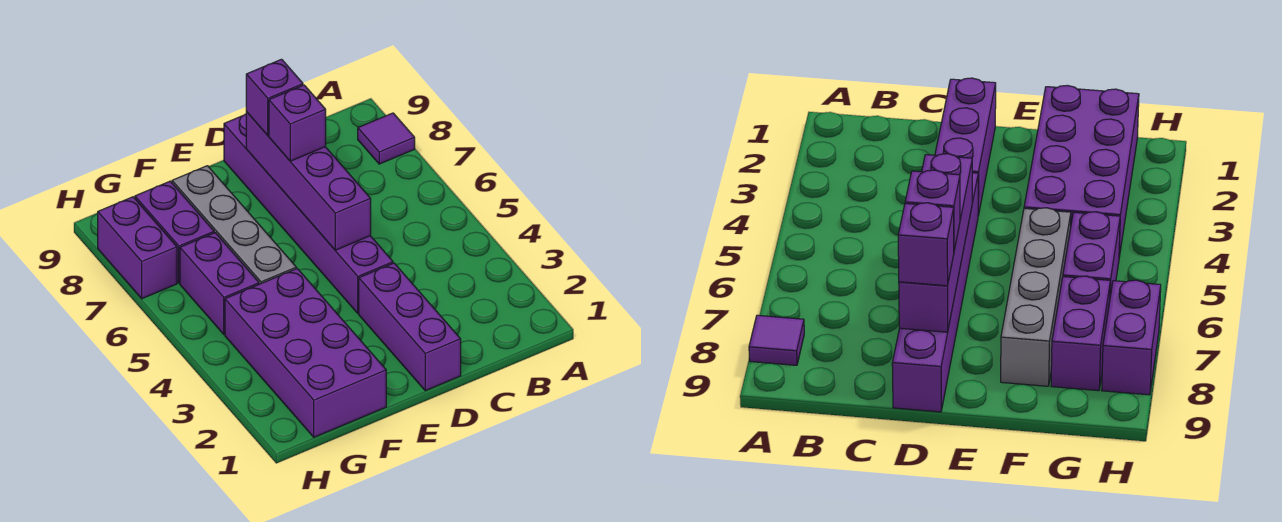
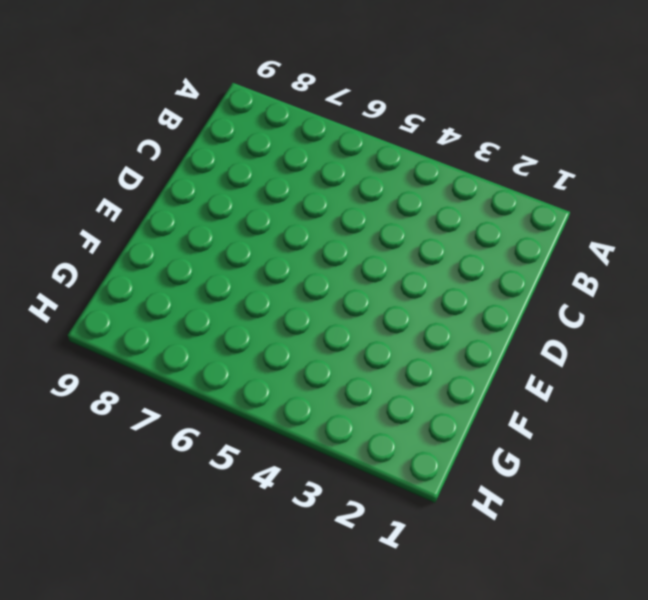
none -> purple tile A8 level 1
none -> purple brick D1:D3 level 1

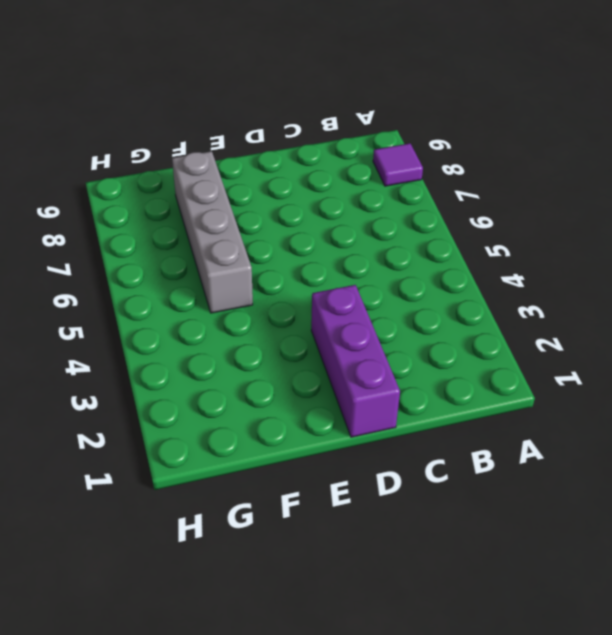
none -> purple brick D4:D9 level 1
none -> purple brick F1:G4 level 1

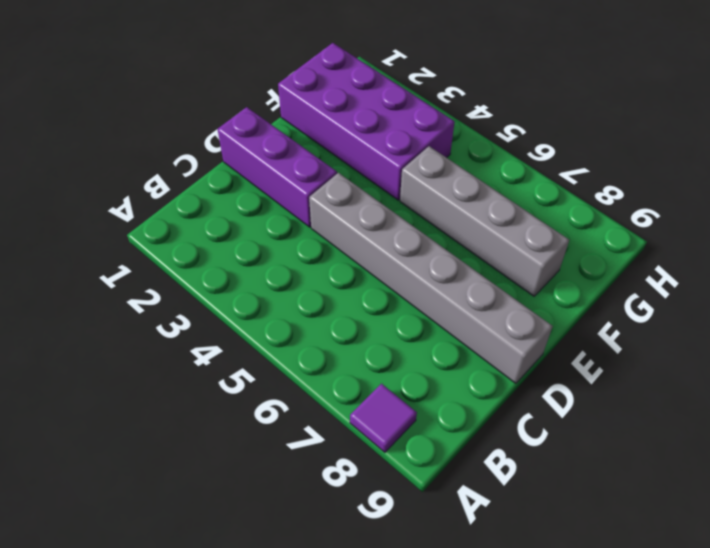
grey brick D4:D9 level 1 -> purple brick D4:D9 level 1
none -> purple brick G5:G6 level 1
none -> purple brick G7:G8 level 1

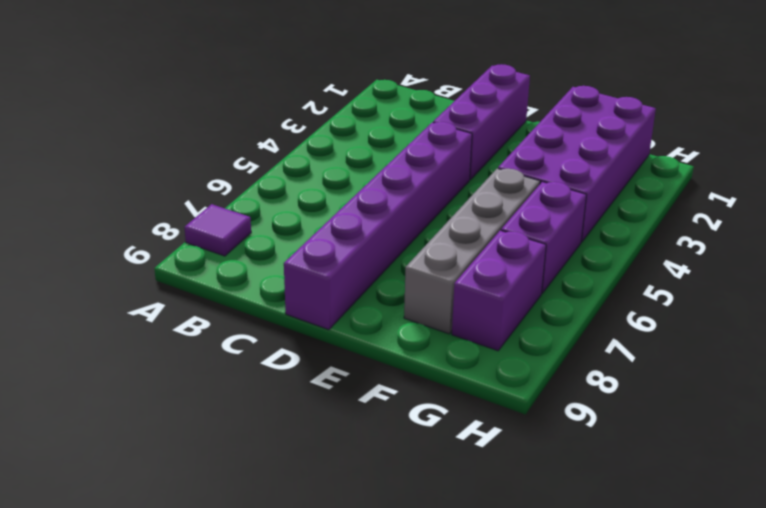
none -> purple brick H7:H8 level 1
none -> purple brick D5:D8 level 2

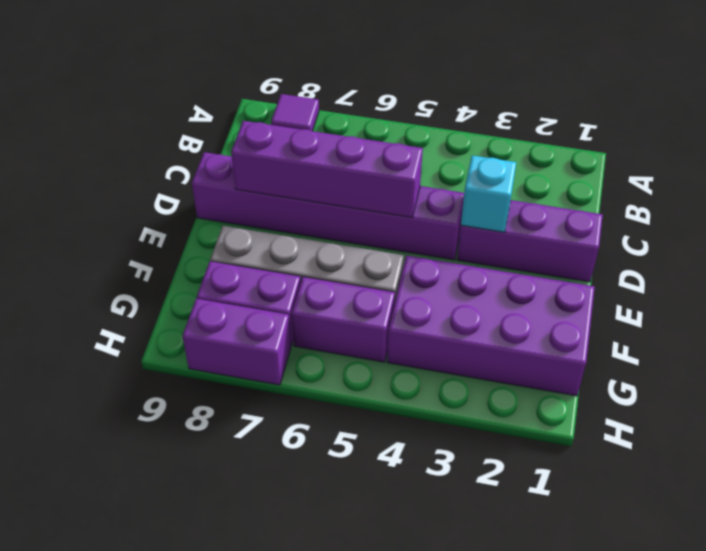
cyan brick D3 level 2 -> none
none -> purple brick D7 level 3
none -> purple brick D8 level 3

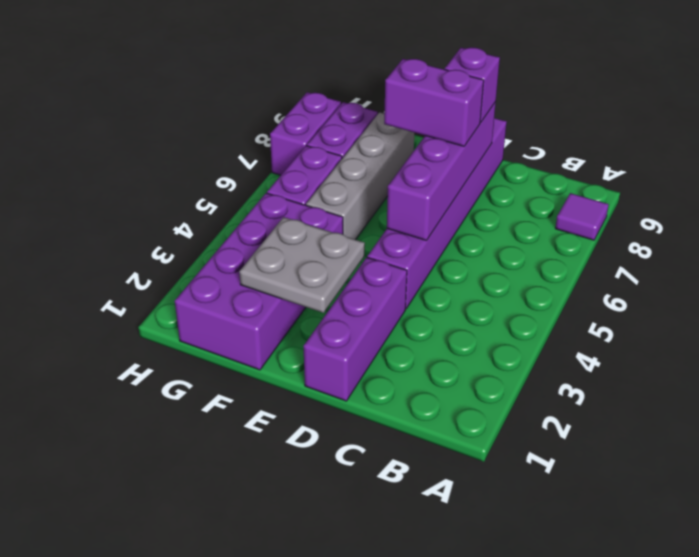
purple brick D7:E7 level 3 -> purple brick D7 level 3
grey plate E2:F3 level 2 -> none

